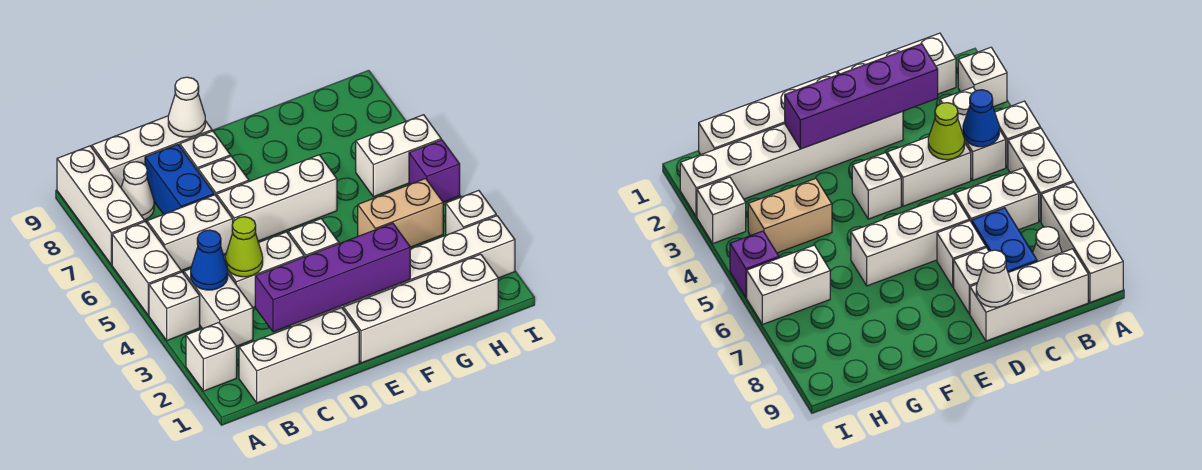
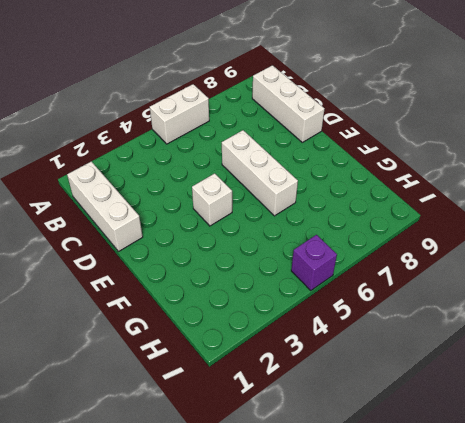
none -> white brick A2 level 1
none -> white brick A4 level 1
none -> white brick A7:A9 level 1

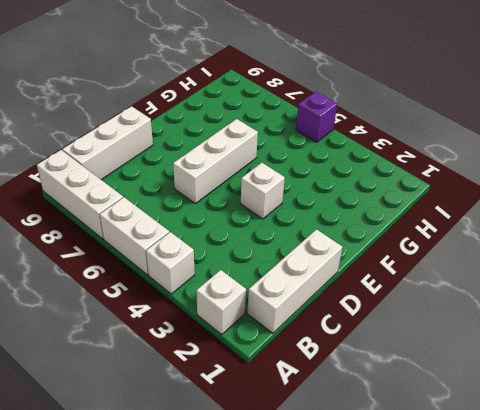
none -> white brick B3:B4 level 1
none -> white brick B6:C6 level 1
none -> white cone B8 level 1

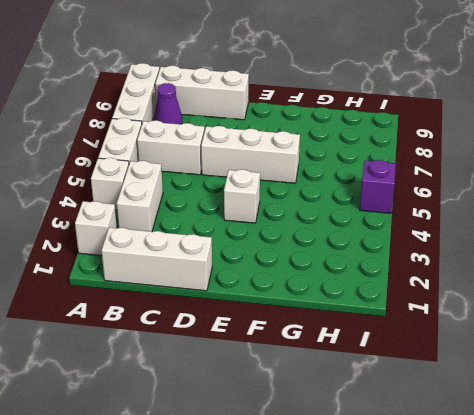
purple cone B8 level 1 -> white cone B8 level 1
none -> white brick C4:D4 level 1
none -> blue brick C7:C8 level 1
none -> white brick D2:I2 level 1

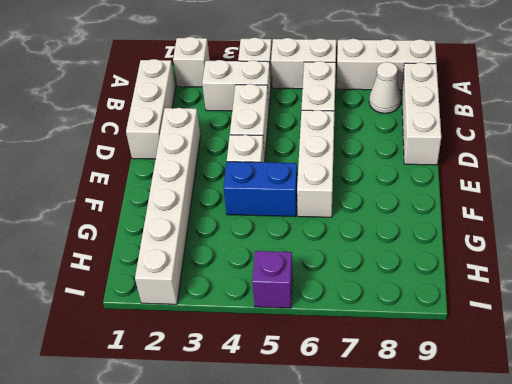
blue brick F4:F5 level 1 -> blue brick C7:C8 level 1
none -> white brick D7 level 1
none -> white brick D8 level 1
none -> white brick E1:H1 level 1

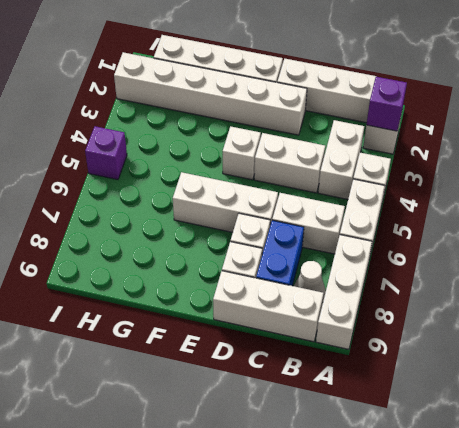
purple brick A2 level 2 -> none
none -> tan brick G4:H4 level 1
none -> white brick H6:I6 level 1
none -> white brick I3 level 1

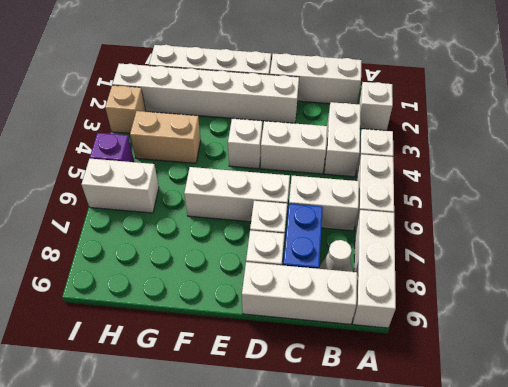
tan brick I3 level 1 -> white brick I3 level 1
none -> blue cone B4 level 2
none -> purple brick C2:F2 level 2
none -> lime cone C4 level 2

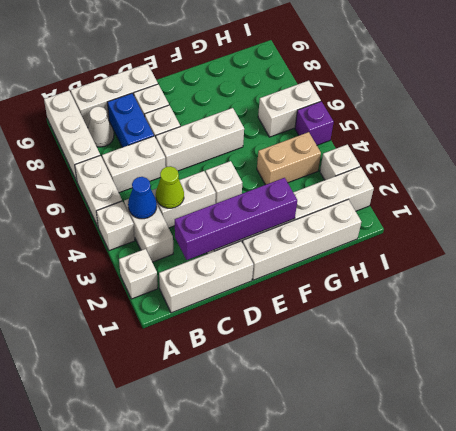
none -> white cone D9 level 2

